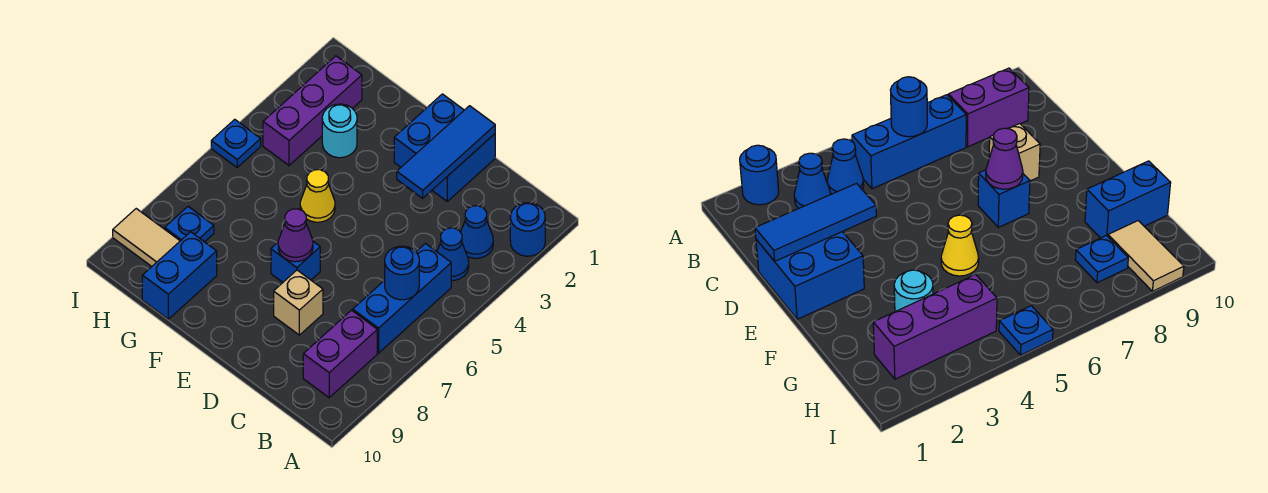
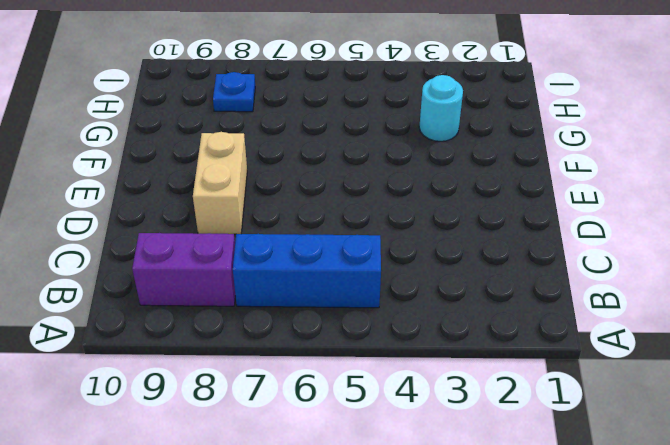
tan brick D8:E8 level 1 -> tan brick D8 level 1
none -> blue round brick A2 level 1
none -> blue cone B3 level 1
none -> blue cone B4 level 1

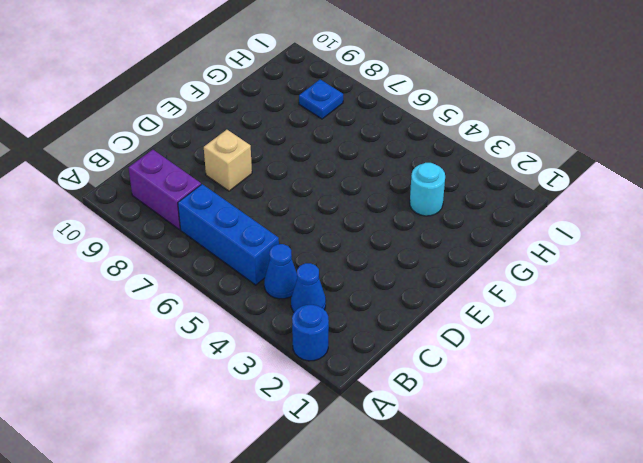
none -> blue brick D1:E2 level 1
none -> blue brick E7 level 1
none -> yellow cone F5 level 1

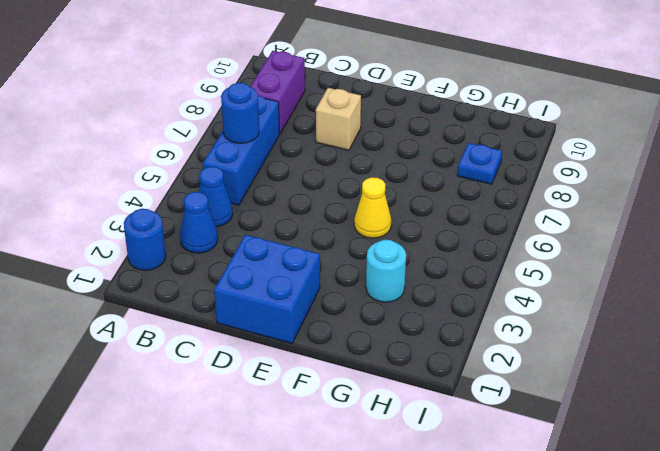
none -> blue brick E7 level 1
none -> blue brick G9:G10 level 1
none -> purple brick H2:H4 level 1

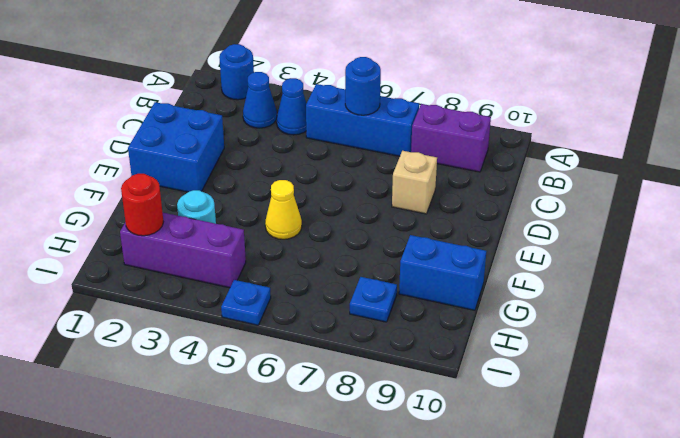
red round brick H2 level 2 -> none
none -> blue brick E7 level 1
none -> tan tile H9:I9 level 1
none -> blue tile D1:D3 level 2

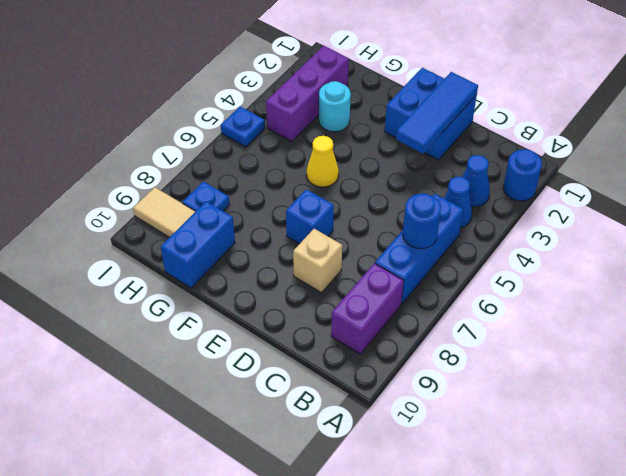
none -> purple cone E7 level 2

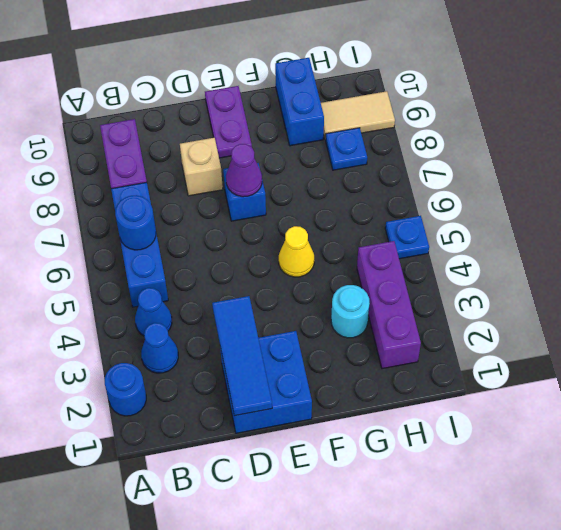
purple plate E9:E10 level 1 -> none

